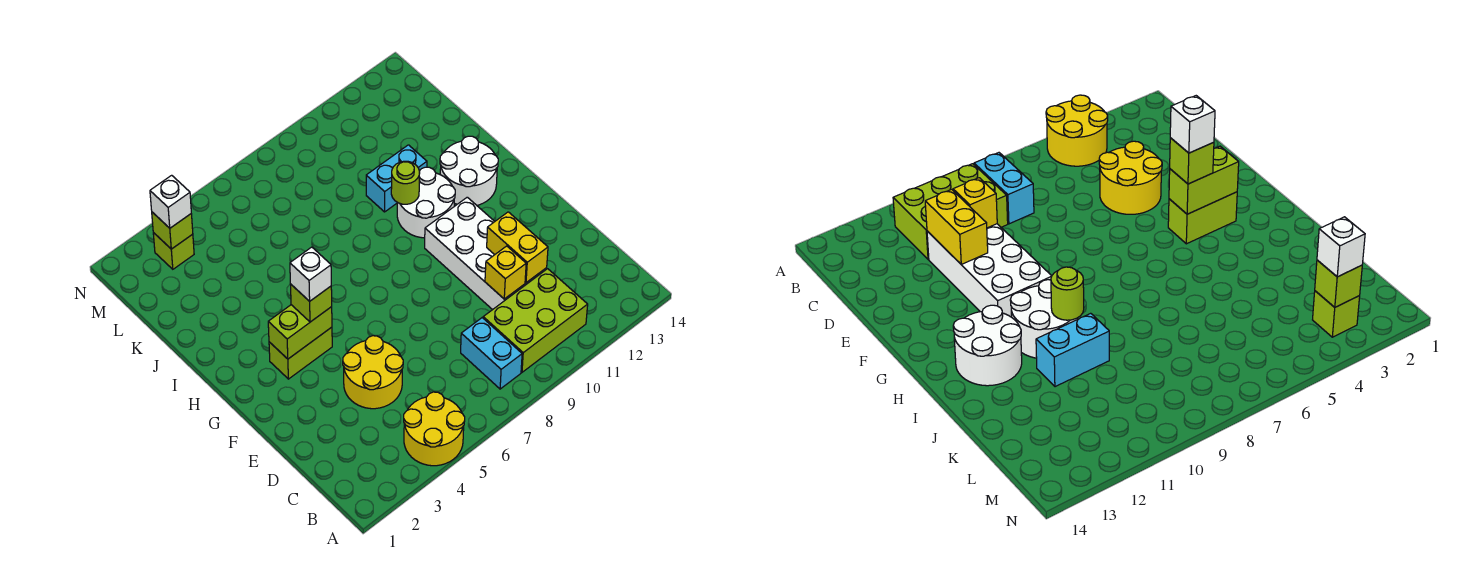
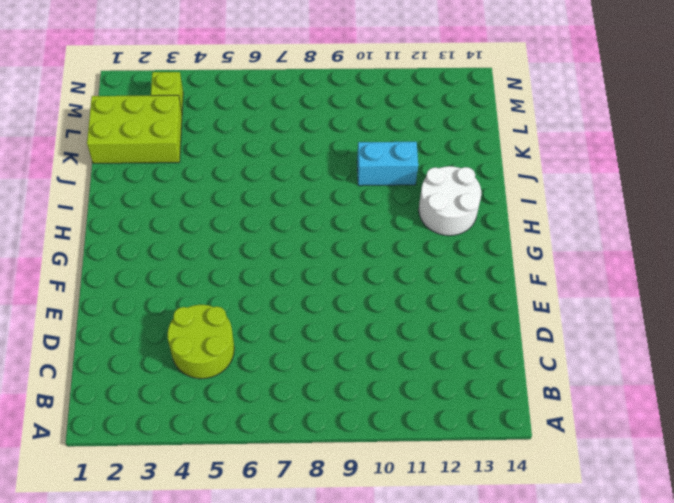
lime round brick C4:D5 level 1 -> yellow round brick D4:E5 level 1
lime brick K1:L3 level 1 -> lime brick B9:C11 level 1
none -> yellow round brick A4:B5 level 1
none -> cyan brick B8:C8 level 1
none -> white brick D10:G11 level 1

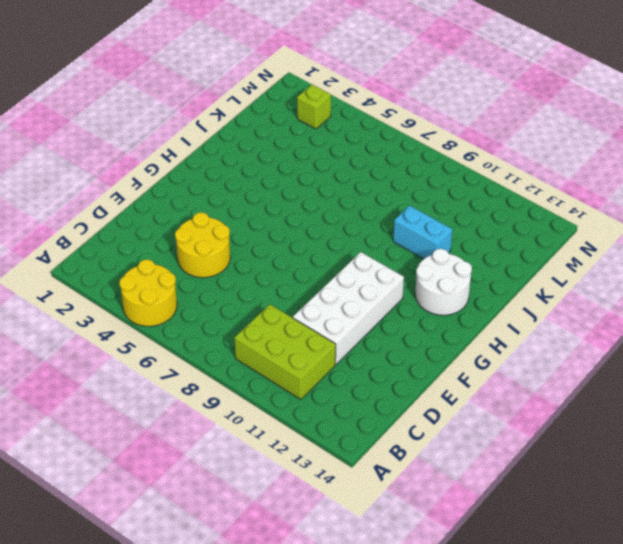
none -> cyan brick B8:C8 level 1
none -> lime brick G3:G4 level 1
none -> white round brick H10:I11 level 1

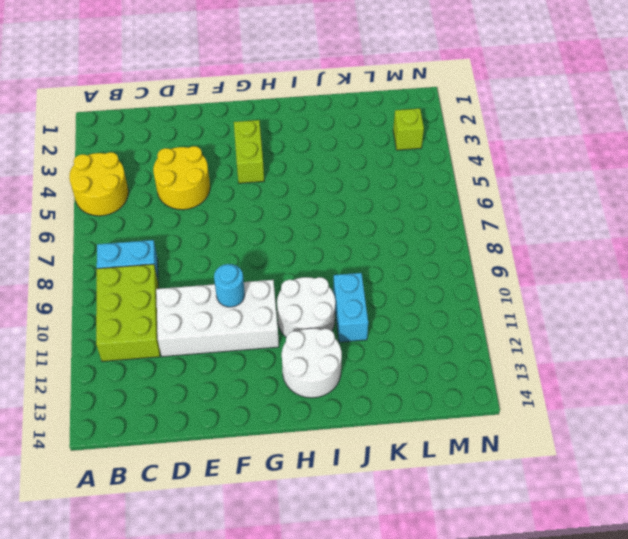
cyan round brick F10 level 2 -> none
none -> yellow brick D10 level 2
none -> yellow brick D11:E11 level 2
none -> lime brick G3:G4 level 2

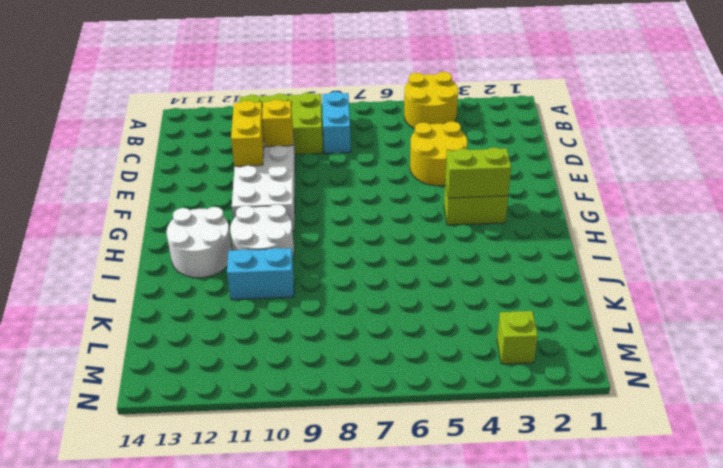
none -> lime round brick I10 level 2
none -> lime brick M3 level 2
none -> lime brick G4 level 3

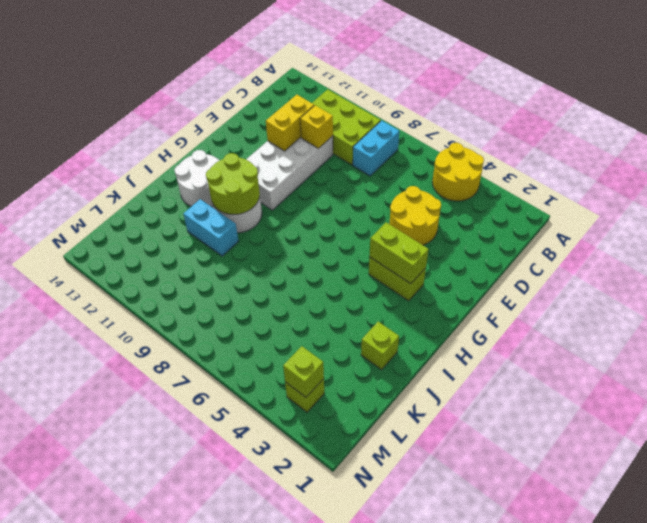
lime round brick H10:I11 level 2 -> lime round brick I10 level 2
lime brick J2 level 1 -> lime brick G4 level 3
none -> white brick M3 level 3
none -> white brick G4 level 4

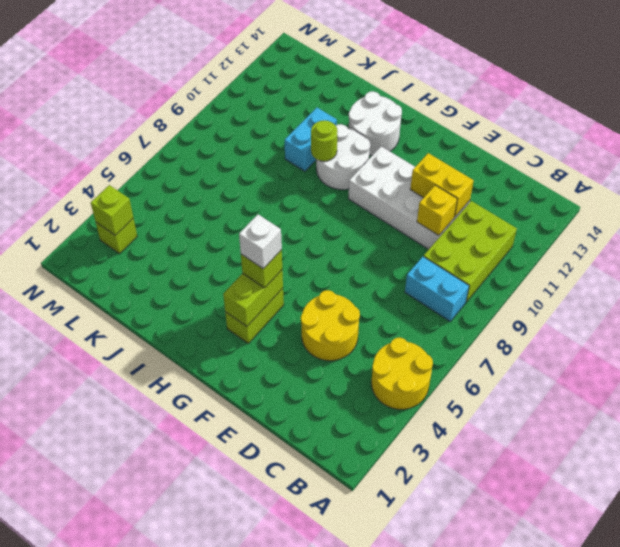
none -> white brick M3 level 3

